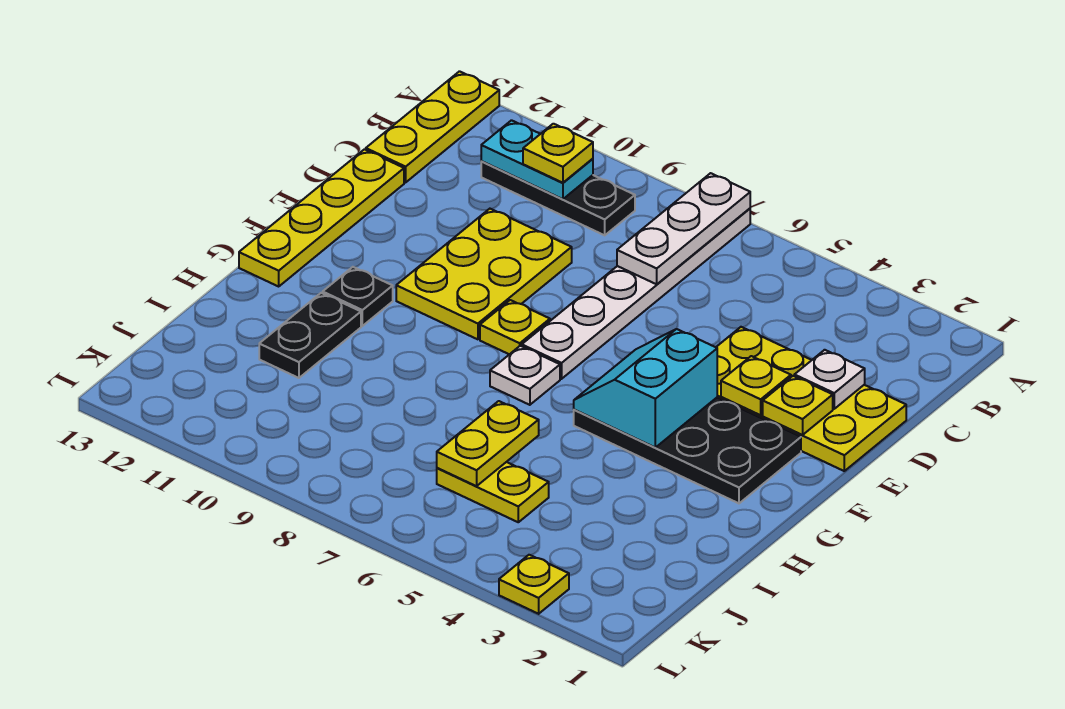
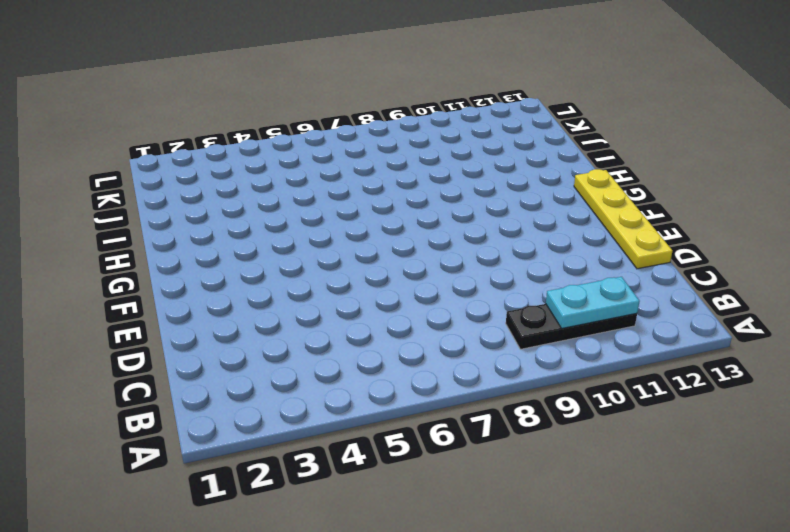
none -> white plate A7:F7 level 1
none -> yellow plate A13:C13 level 1
none -> yellow plate D1:E4 level 1

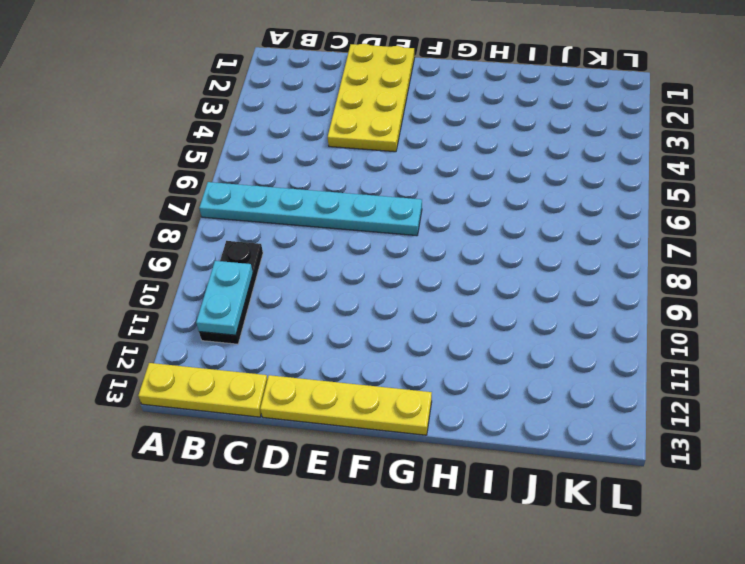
cyan plate A7:F7 level 1 -> white plate A7:F7 level 1
none -> yellow plate D9:F10 level 1
none -> black plate F2:G5 level 1
none -> yellow plate F8 level 1

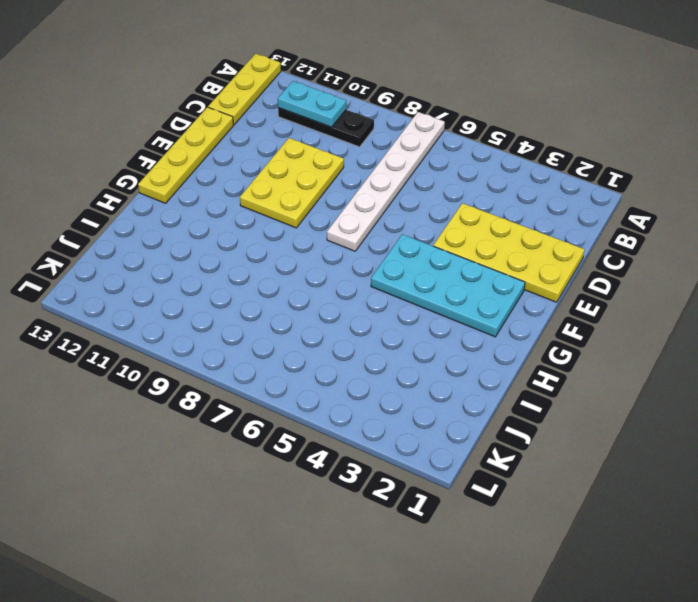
cyan plate F2:G5 level 1 -> black plate F2:G5 level 1
none -> yellow plate F8 level 1
none -> white plate G7 level 1
none -> black plate G11 level 1

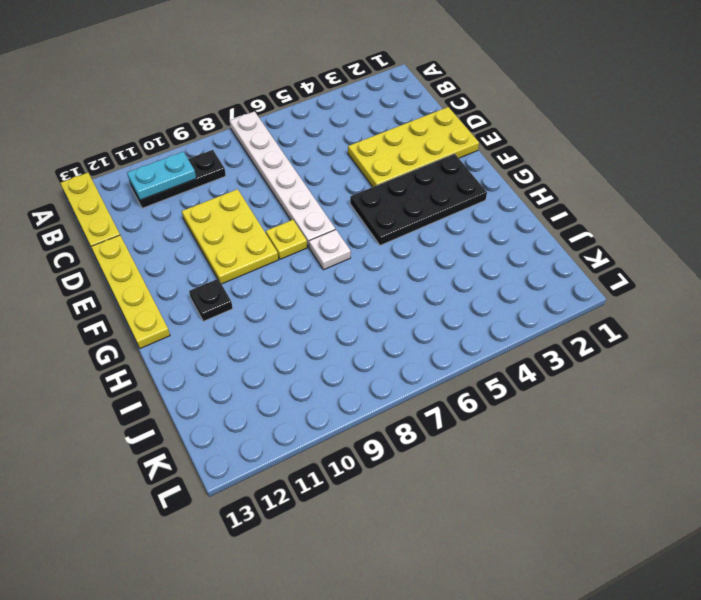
none -> black plate H11:I11 level 1
none -> yellow plate J5:J6 level 1
none -> yellow plate L3 level 1

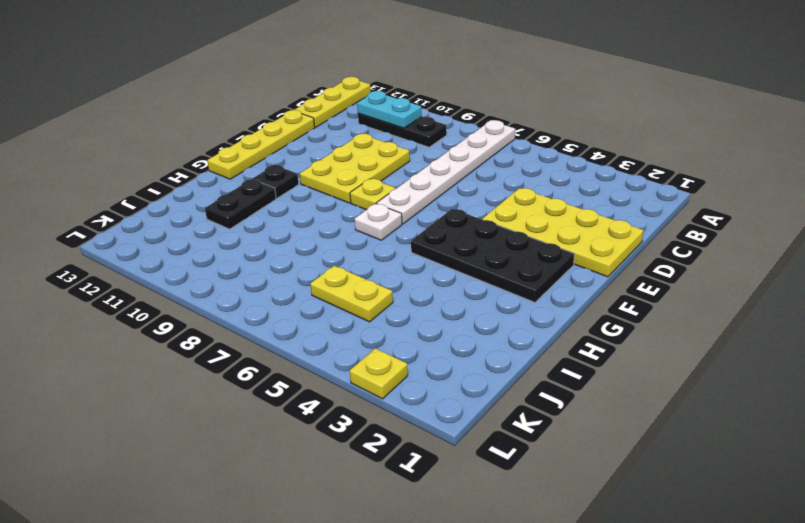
none -> white plate A7:C7 level 2
none -> white plate D2 level 2
none -> yellow plate E2 level 2

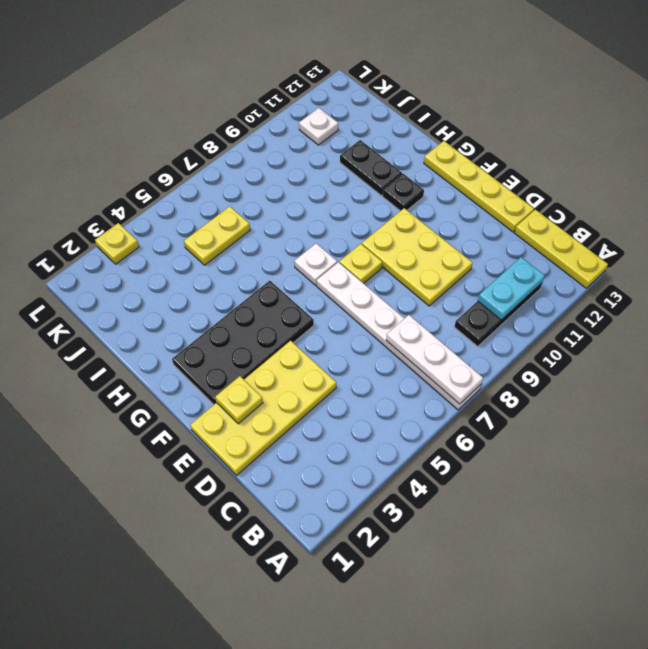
white plate K11 level 1 -> white plate D2 level 2
none -> yellow plate E3 level 2
none -> cyan slope F4:G5 level 2 top 4
none -> yellow plate I6:J6 level 2

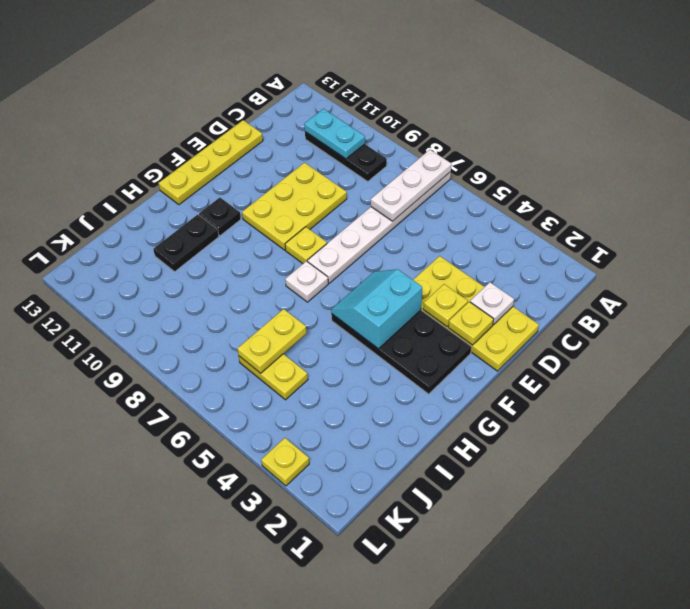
none -> yellow plate A13:C13 level 1
none -> yellow plate B10 level 3

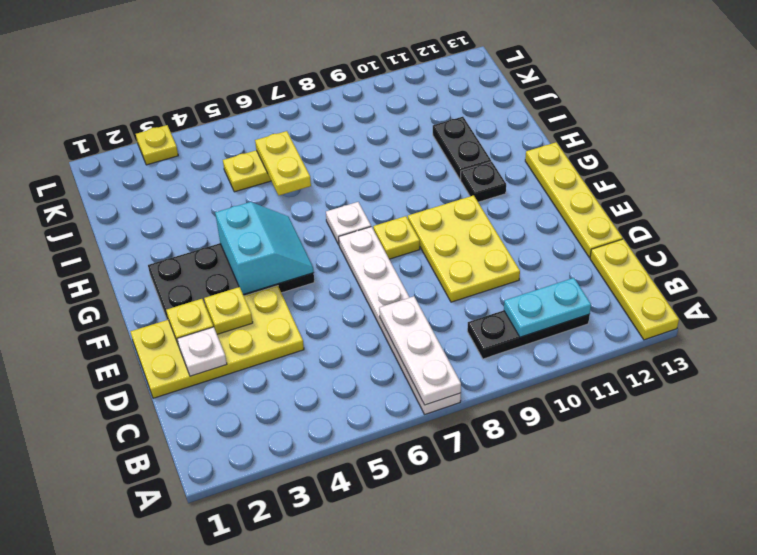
none -> yellow plate B10 level 3

